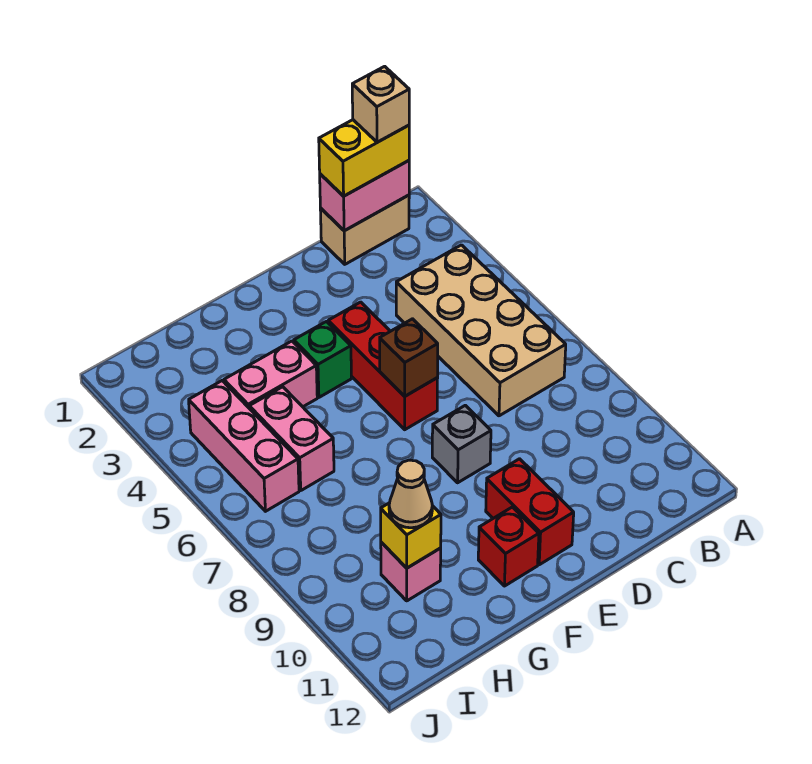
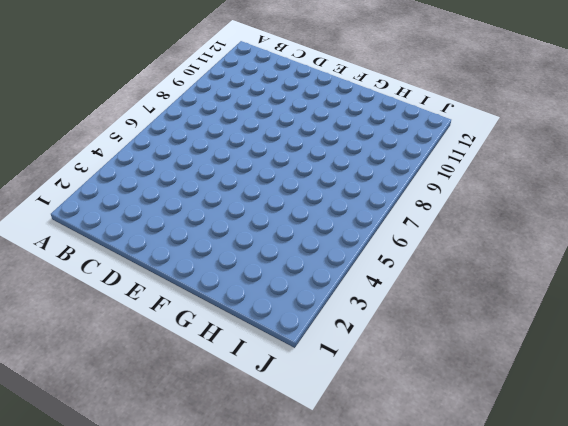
none -> tan brick B1:C1 level 1
none -> tan brick B4:C7 level 1
none -> red brick E4:E6 level 1

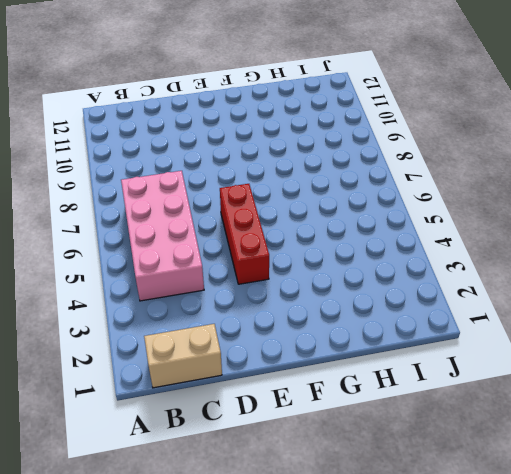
pink brick B4:C7 level 1 -> tan brick B4:C7 level 1
none -> grey brick E8 level 1
none -> red brick E10:E11 level 1
none -> green brick F4 level 1

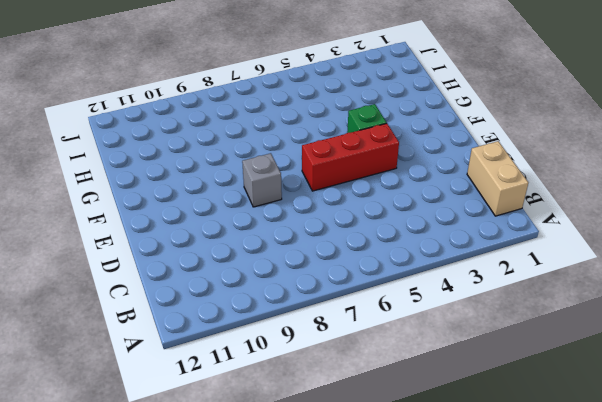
none -> tan brick B4:C7 level 1
none -> red brick E10:E11 level 1
none -> red brick F11 level 1

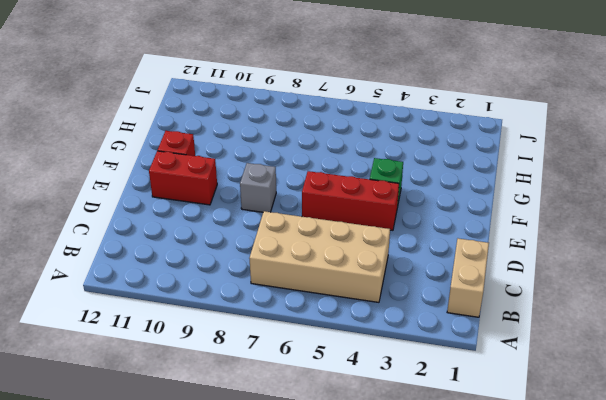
none -> pink brick G4:H4 level 1
none -> pink brick H5:H6 level 1
none -> pink brick H10 level 1

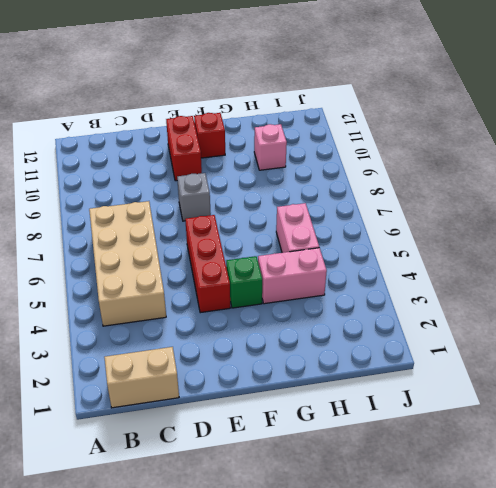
none -> pink brick I4:I6 level 1
none -> pink brick B1:C1 level 2
none -> brown brick E6 level 2

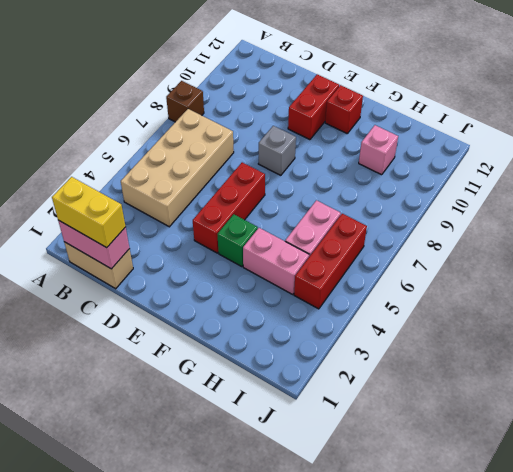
brown brick A8 level 1 -> brown brick E6 level 2
red brick I4:I6 level 1 -> pink brick I4:I6 level 1
none -> yellow brick H10 level 2
none -> tan cone H10 level 3
none -> tan brick B1 level 4

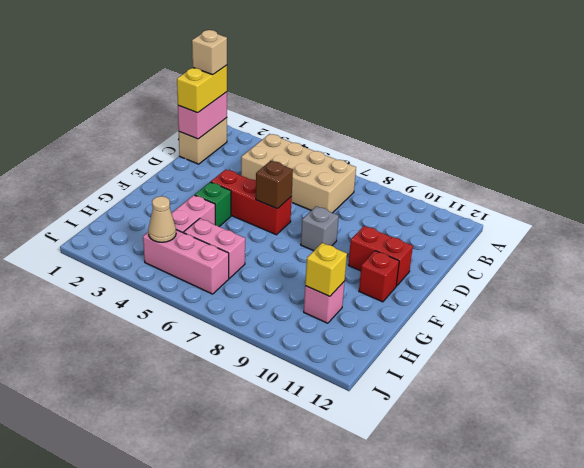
tan cone I4 level 2 -> tan cone H10 level 3

